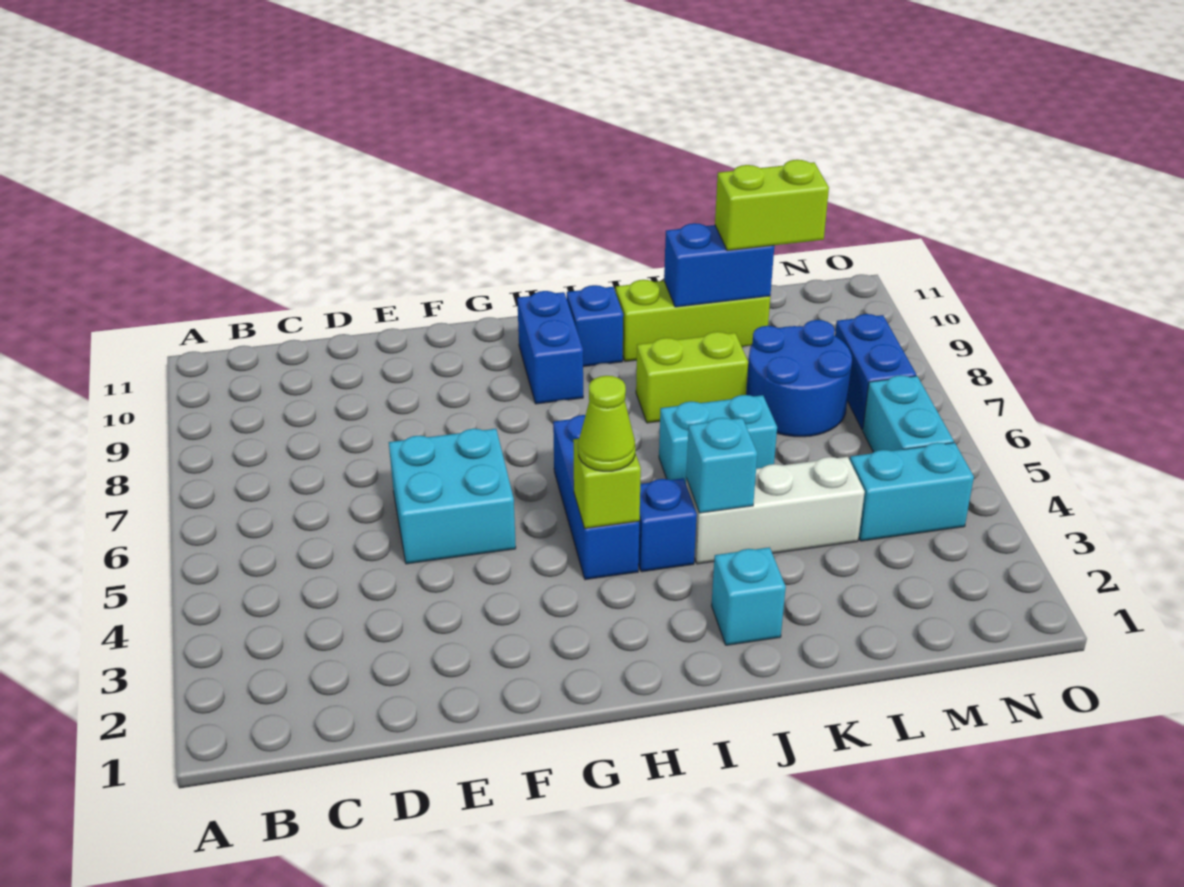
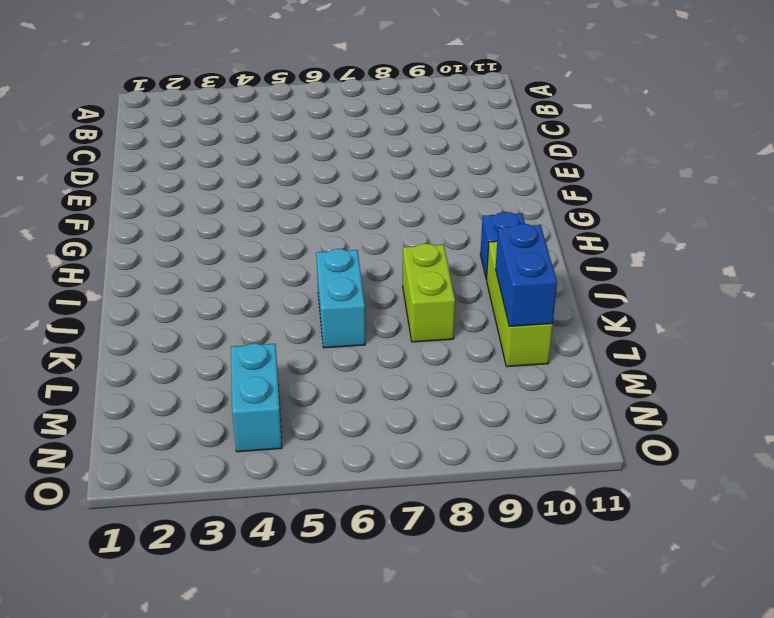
none -> cyan brick E5:F6 level 1
none -> blue brick H4:H6 level 1
none -> blue brick H9:H10 level 1

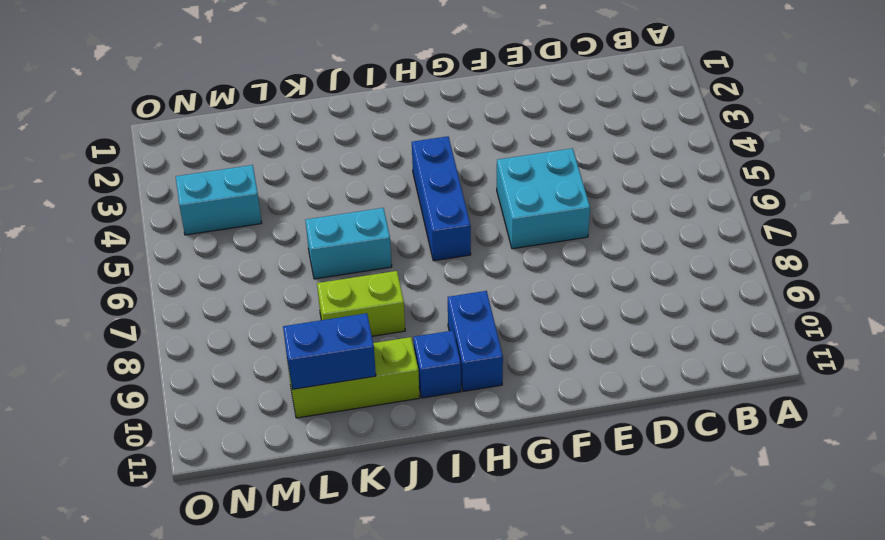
none -> blue brick I4 level 1
none -> cyan brick J2 level 1
none -> white brick J4:L4 level 1

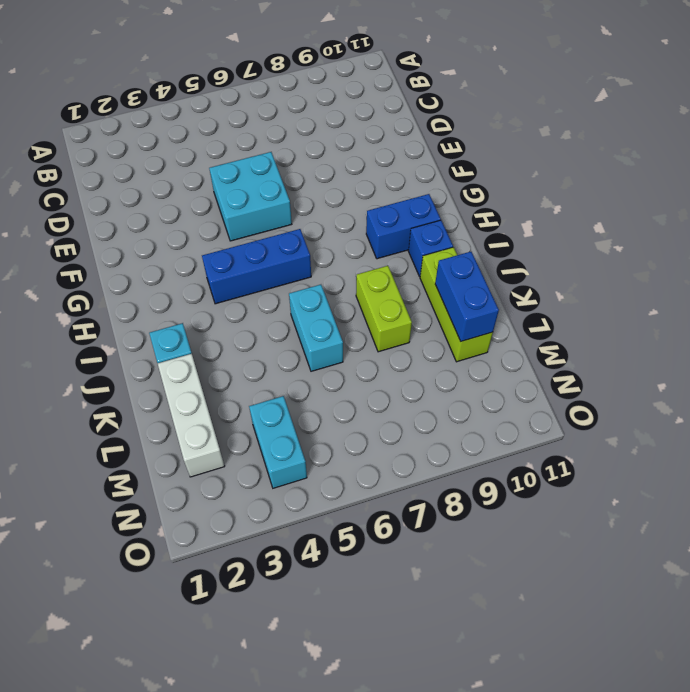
white brick K2:M2 level 1 -> white brick J4:L4 level 1
none -> blue brick I4 level 1
none -> blue round brick L7:M8 level 1
none -> cyan brick N5:N6 level 1

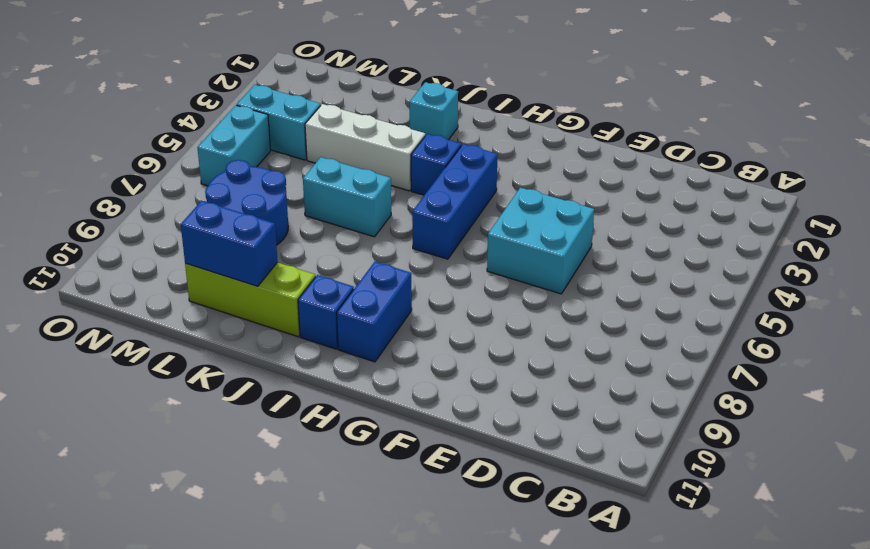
none -> lime brick J8:K8 level 1
none -> blue brick N7:N8 level 1
none -> lime brick H4 level 2

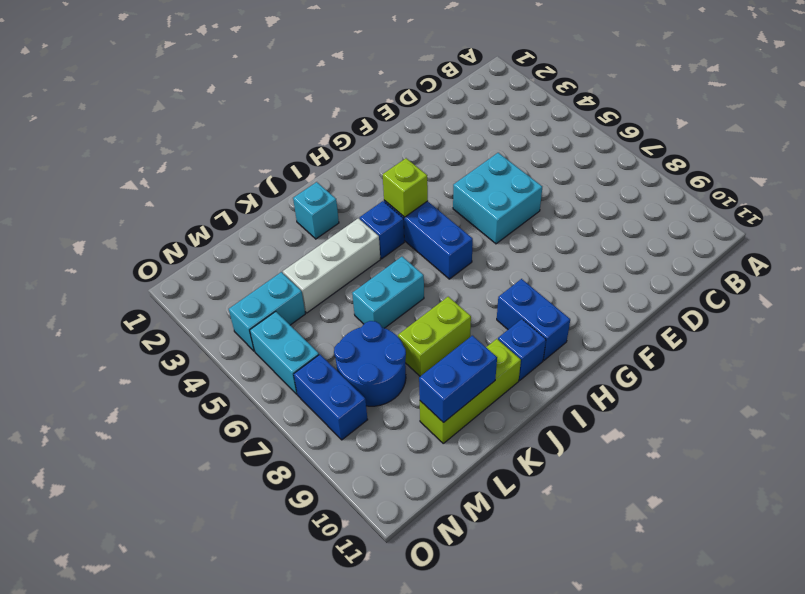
none -> cyan brick J4 level 2
none -> lime cone H4 level 3
none -> lime brick L10:M10 level 3

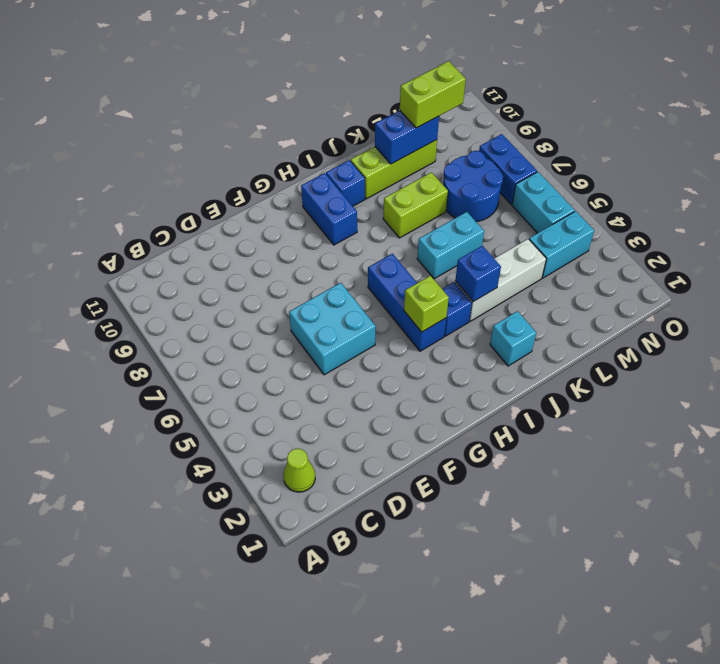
lime cone B2 level 1 -> lime cone H4 level 3
blue brick J4 level 2 -> cyan brick J4 level 2

